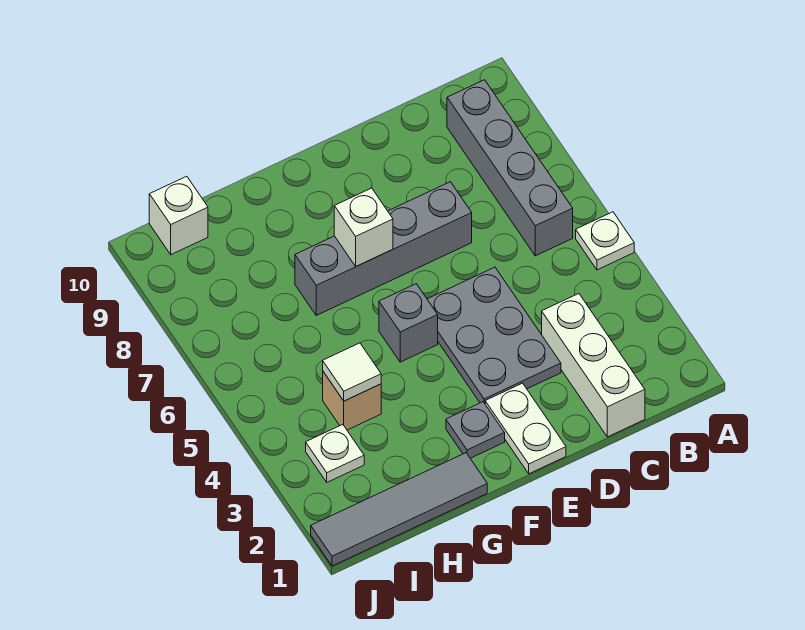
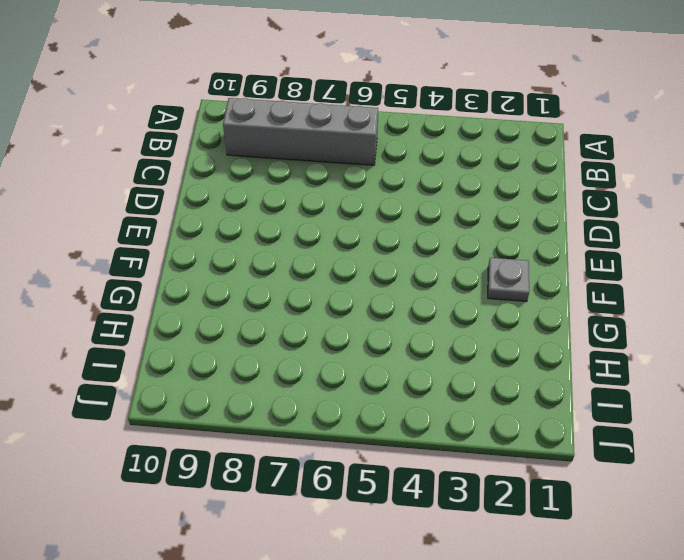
none -> white plate A5 level 1
none -> white brick C1:C3 level 1
none -> grey plate D3:E5 level 1

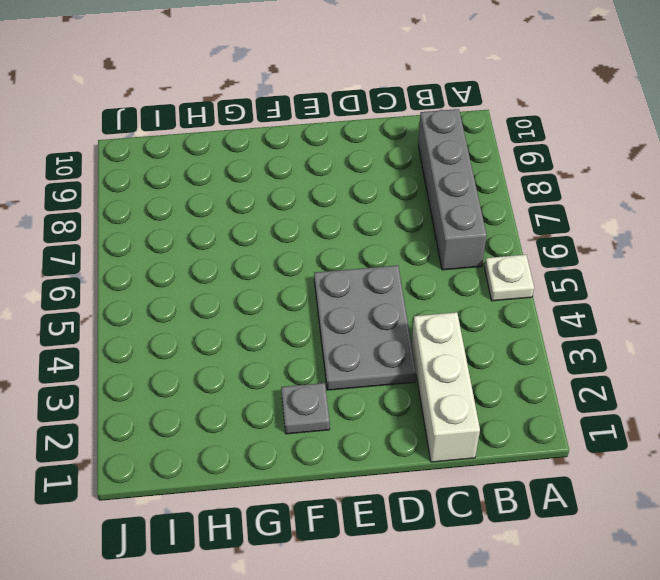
none -> grey brick D7:G7 level 1
none -> white plate E1:E2 level 1
none -> grey brick F5 level 1

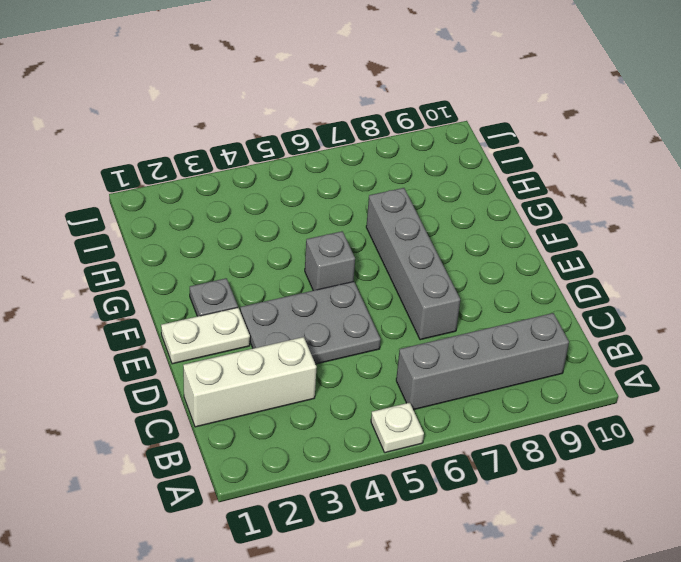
none -> grey tile G1:J1 level 1
none -> tan brick H4 level 1
none -> white plate I3 level 1

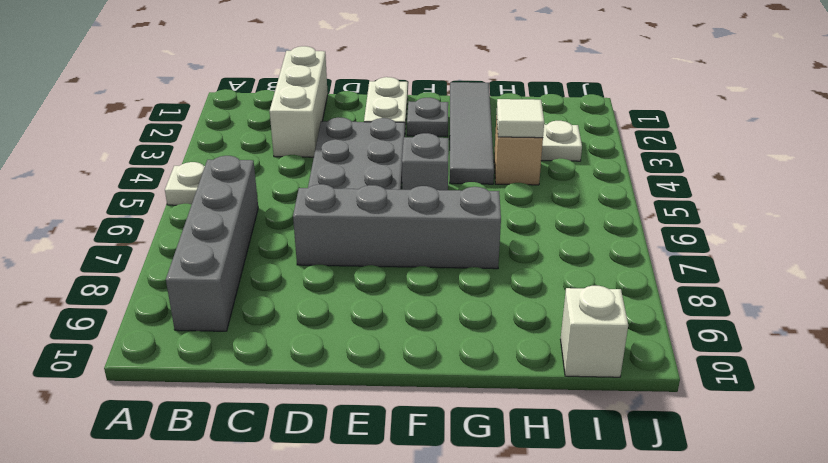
grey tile G1:G4 level 1 -> grey tile G1:J1 level 1
none -> white brick F7 level 2

